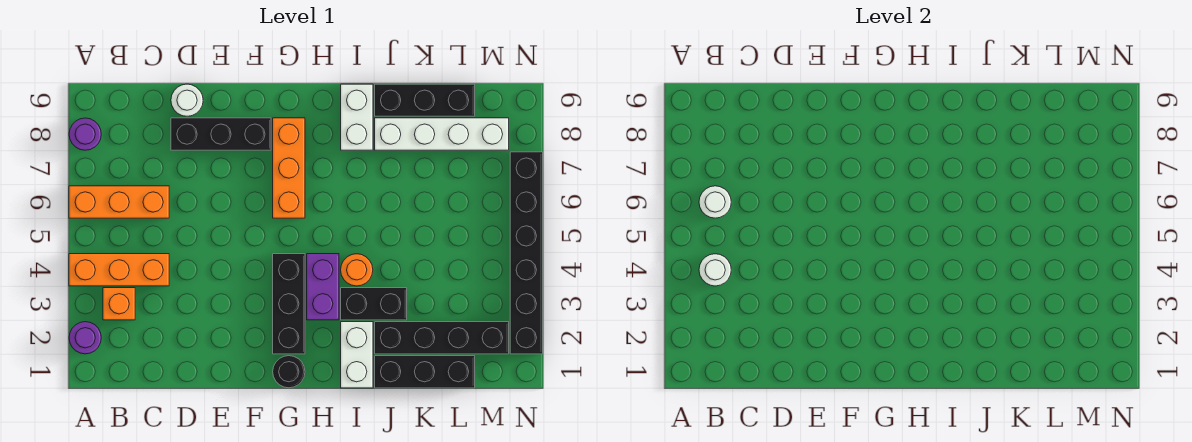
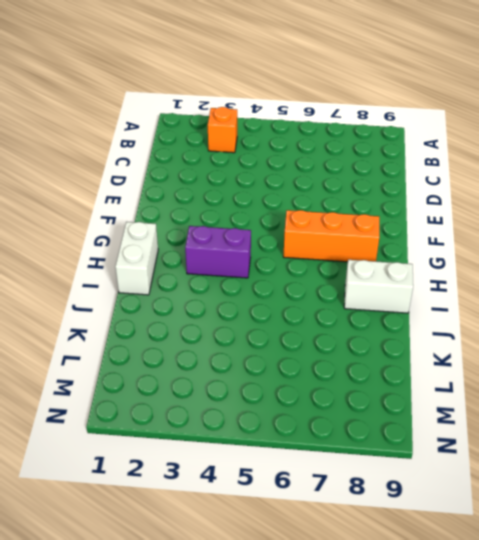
white brick H1:I1 level 1 -> white brick I1:I2 level 1
none -> purple round brick A2 level 1
none -> orange brick A4:C4 level 1
none -> orange brick A6:C6 level 1

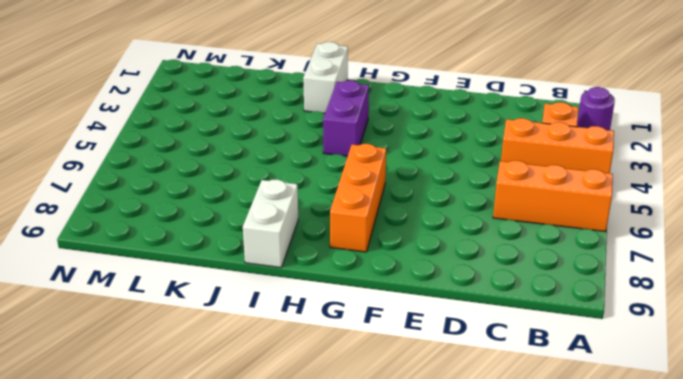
none -> purple round brick A8 level 1
none -> black brick D8:F8 level 1
none -> white round brick D9 level 1

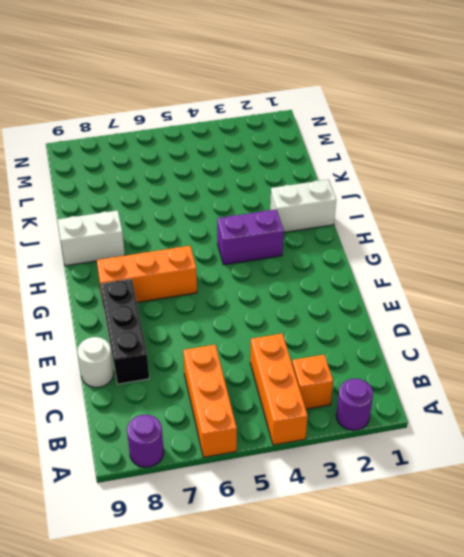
none -> black round brick G1 level 1
none -> black brick G2:G4 level 1
none -> black brick I3:J3 level 1

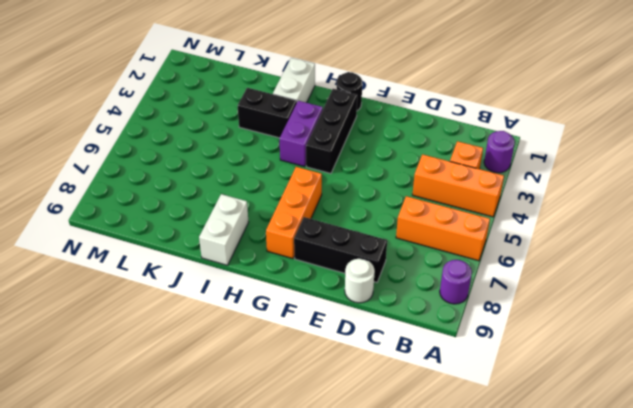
none -> orange round brick I4 level 1
none -> black brick J1:L1 level 1
none -> black brick J2:M2 level 1

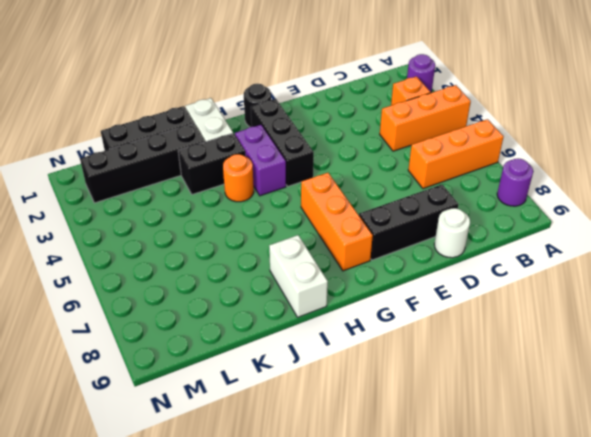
none -> white brick J8:M8 level 1
none -> black brick J9:L9 level 1
none -> black brick N2:N7 level 1

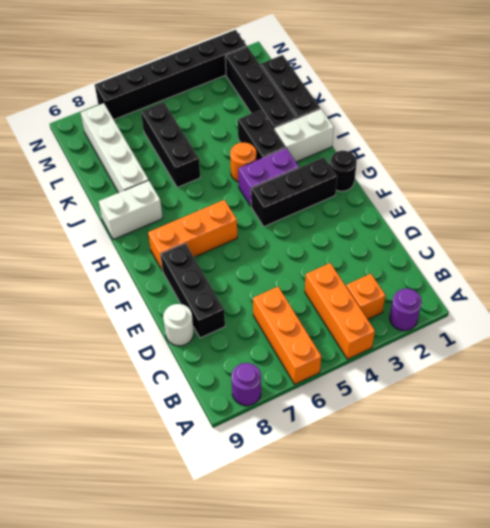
black brick J6:L6 level 1 -> black brick J9:L9 level 1
none -> white round brick B4 level 2
none -> white round brick B6 level 2

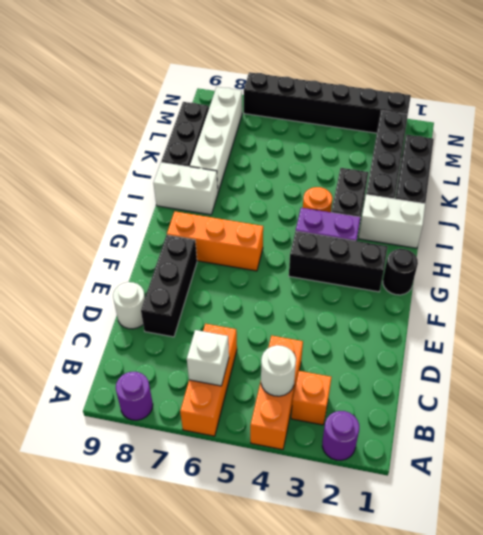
white brick B6 level 2 -> white round brick B6 level 2

